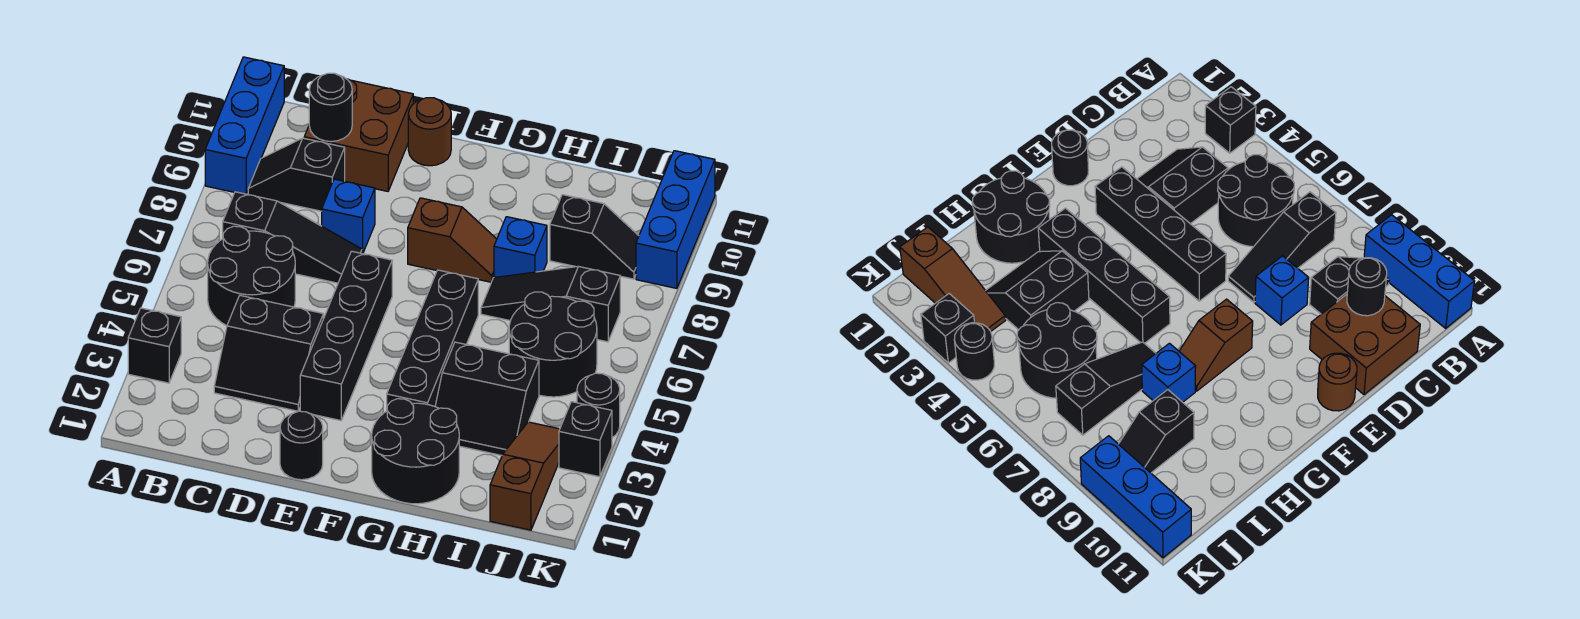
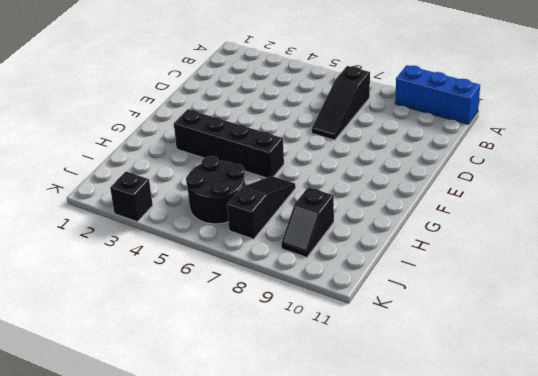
none -> black brick A3 level 1
none -> black round brick B5:C6 level 1
none -> black slope B9:C9 level 1 top C

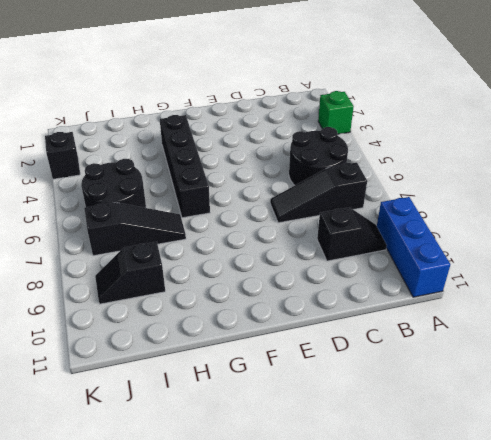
green brick A3 level 1 -> black brick A3 level 1
none -> black slope C3:D4 level 1 top 4
none -> brown brick C10:D11 level 1
none -> blue brick D8 level 1

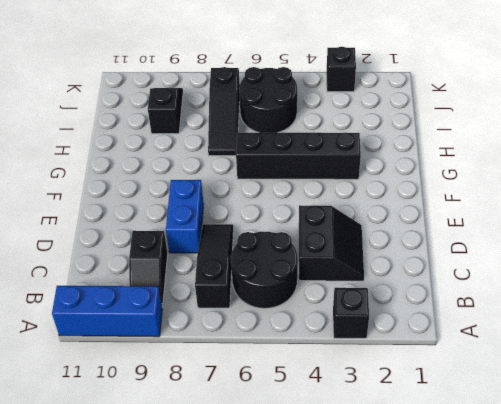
blue brick D8:E8 level 1 -> blue brick D8 level 1
none -> brown brick C10:D11 level 1
none -> black round brick E1 level 1
none -> black brick E3:E6 level 1

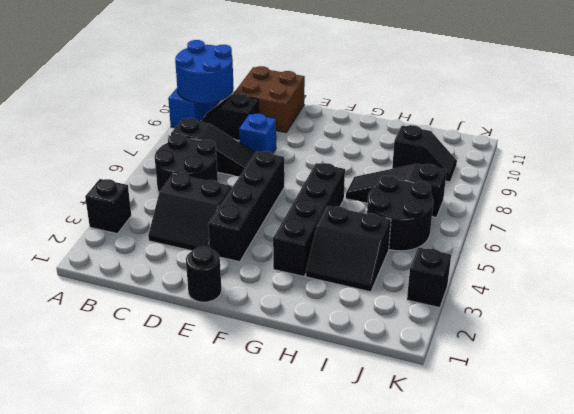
blue round brick A9:B10 level 2 -> none
none -> brown round brick E11 level 1
none -> brown slope F8:G8 level 1 top F
none -> black round brick G1:H2 level 1

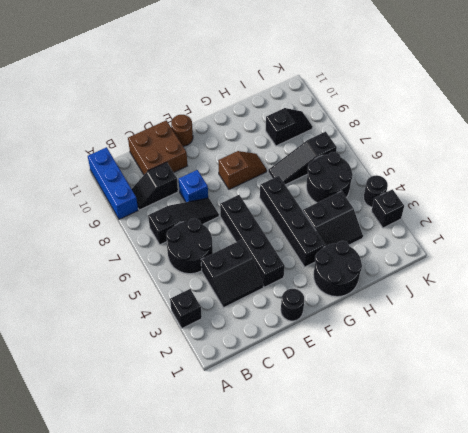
none -> blue brick H8 level 1
none -> brown slope J1:J3 level 1 top 1
none -> blue brick K9:K11 level 1

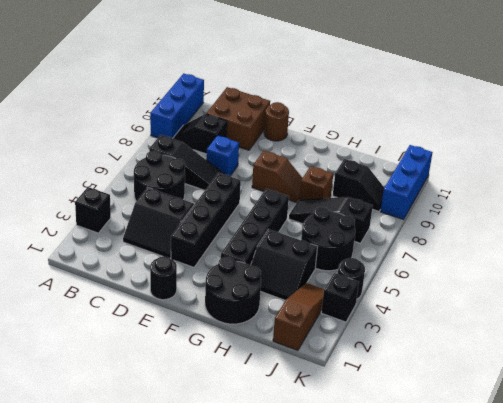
brown brick H8 level 1 -> blue brick H8 level 1
none -> black round brick C10 level 2

